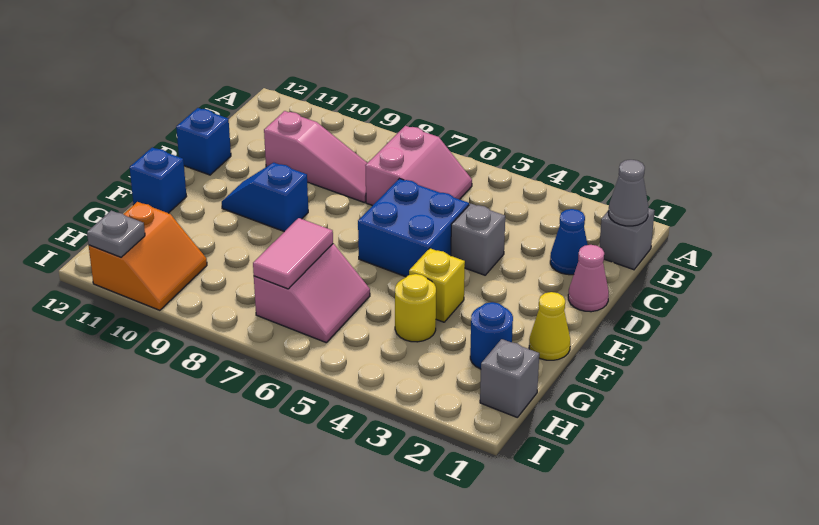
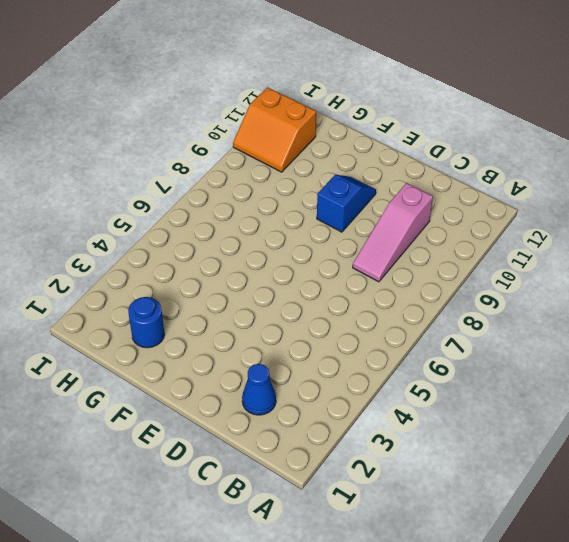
none -> grey brick B1 level 1
none -> pink slope B6:C7 level 1 top 7
none -> pink cone D1 level 1

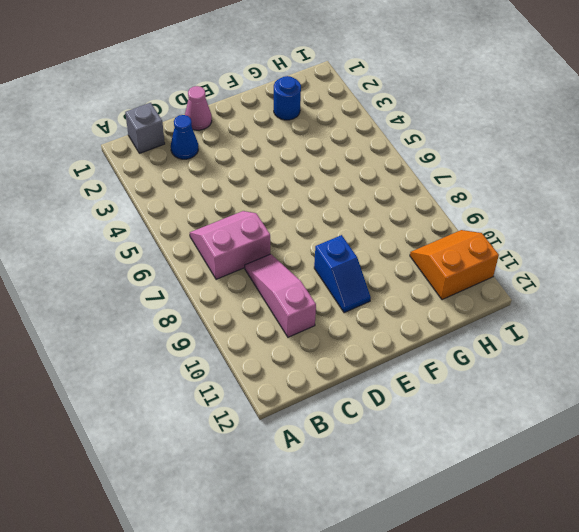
none -> grey brick D4 level 1
none -> blue brick D5:E6 level 1
none -> blue brick D12 level 1

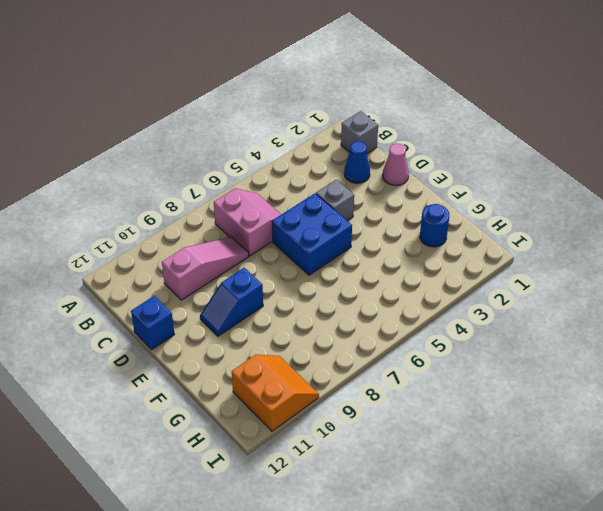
none -> yellow cone F1 level 1
none -> yellow brick F4 level 1
none -> blue brick F12 level 1

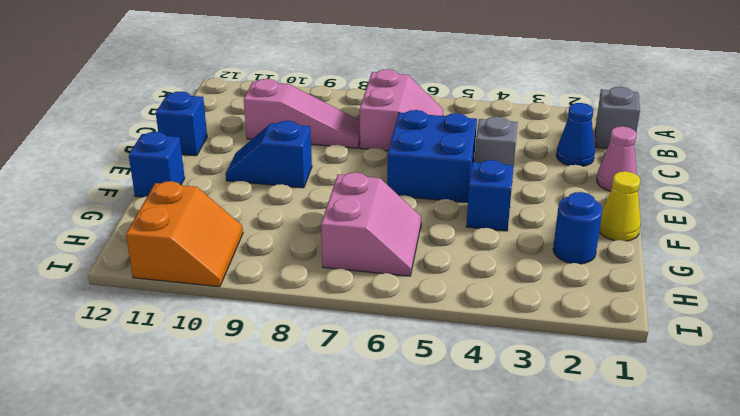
blue brick F4 level 1 -> yellow brick F4 level 1
none -> yellow round brick G4 level 1
none -> grey brick H1 level 1
none -> grey cone B1 level 2

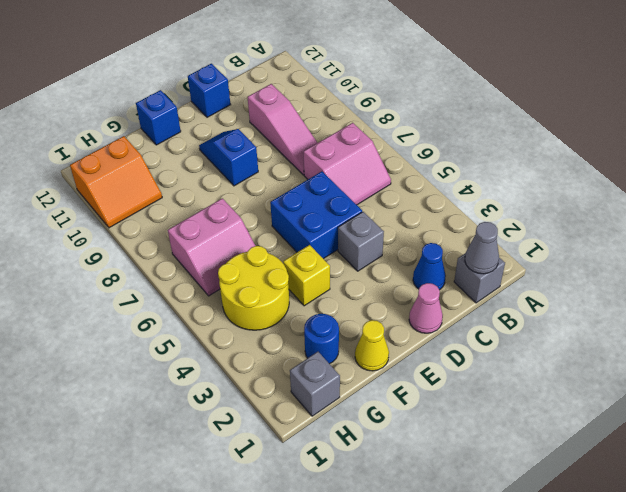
yellow round brick G4:H5 level 1 -> yellow round brick G4 level 1
none -> pink tile G7:H7 level 2
none -> grey plate I11 level 2

